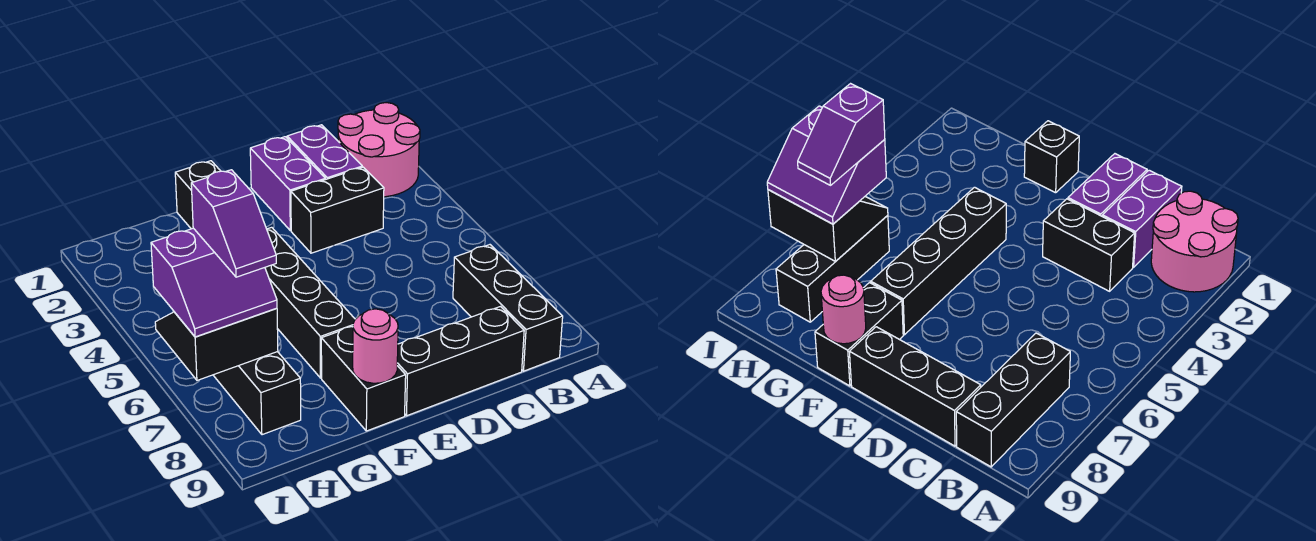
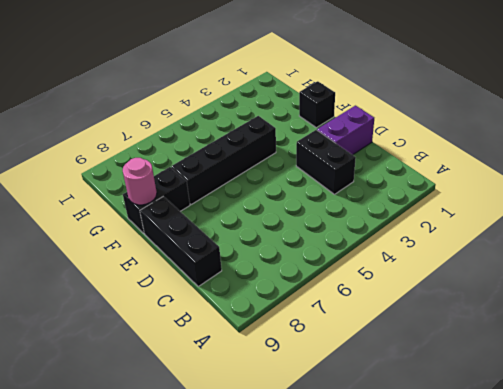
none -> pink round brick A1:B2 level 1
none -> black brick B7:B9 level 1
none -> purple brick C1:C2 level 1

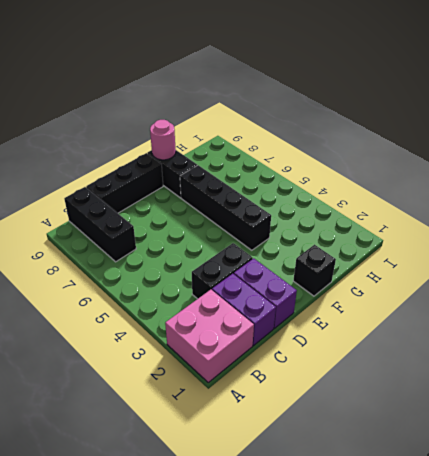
pink brick A1:B2 level 1 -> pink round brick A1:B2 level 1
none -> black brick H6:H8 level 1
none -> black slope H6:I7 level 2 top 7
none -> purple slope H6:I7 level 3 top 6

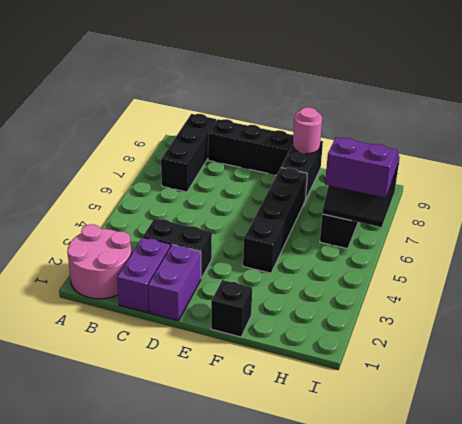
none -> purple slope H6:H7 level 4 top 6

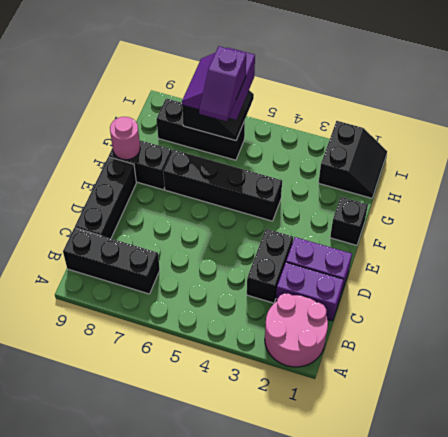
purple slope G6:H6 level 4 top H -> purple slope H6:H7 level 4 top 6
black slope H1:I2 level 1 top 2 -> none

